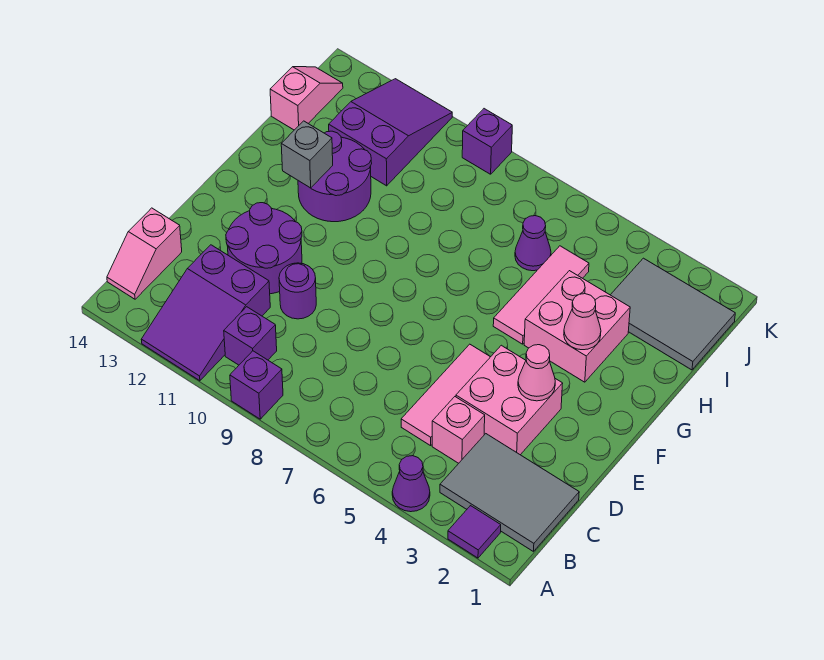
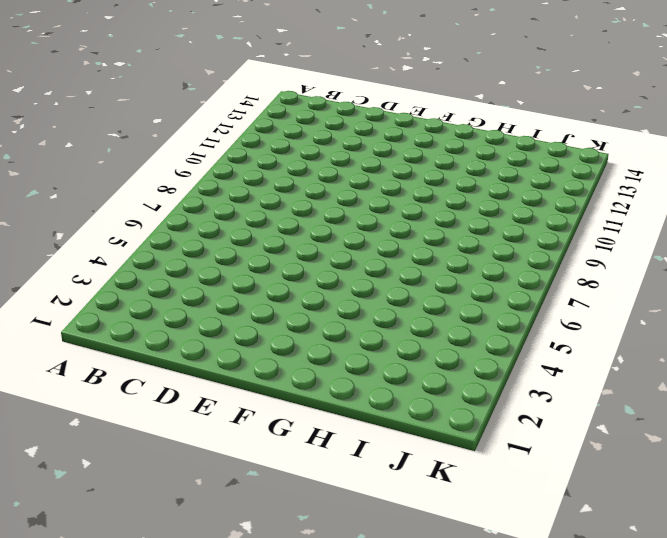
none -> purple tile A2 level 1
none -> purple cone A4 level 1
none -> purple brick A9 level 1

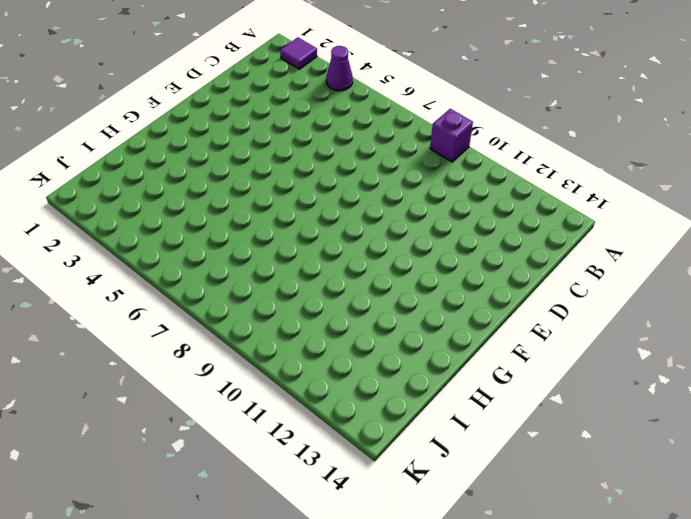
none -> purple slope A11:C12 level 1 top C
none -> grey tile B1:C3 level 1
none -> purple brick B10 level 1

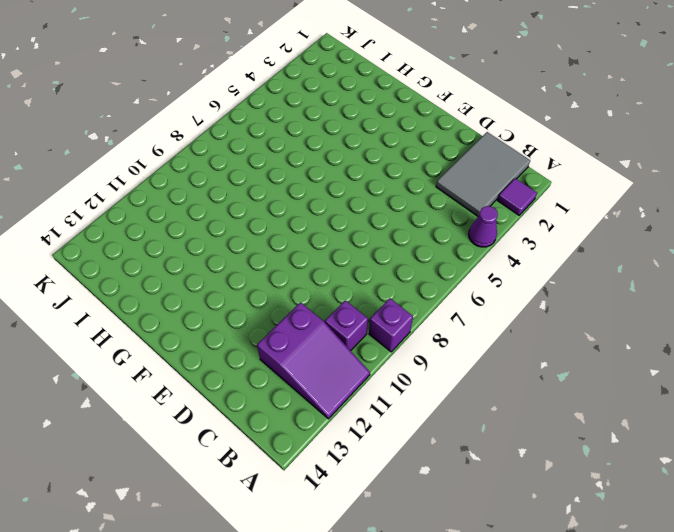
none -> pink slope B14:C14 level 1 top C
none -> pink brick C4 level 1
none -> pink tile C5:E5 level 1

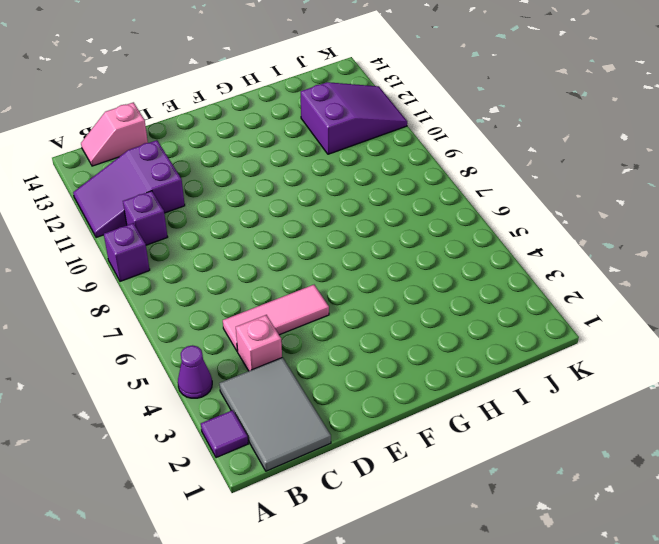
none -> pink brick D3:E4 level 1
none -> purple round brick D10 level 1
none -> purple round brick D11:E12 level 1

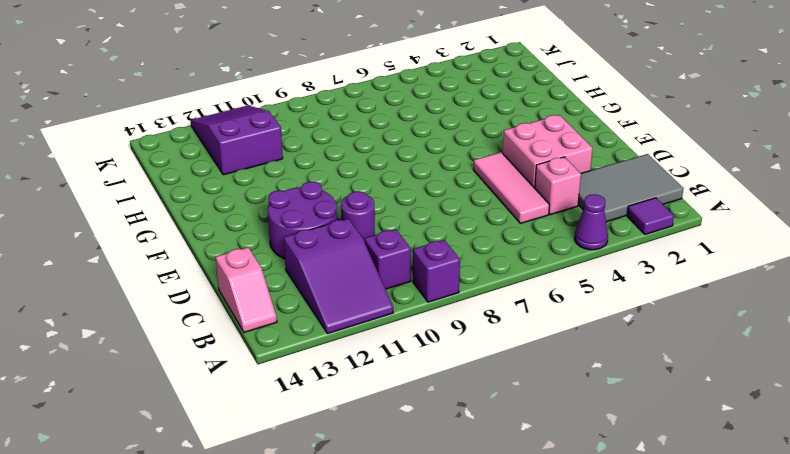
none -> pink brick G3:H4 level 1
none -> pink tile G5:I5 level 1
none -> purple round brick G11:H12 level 1

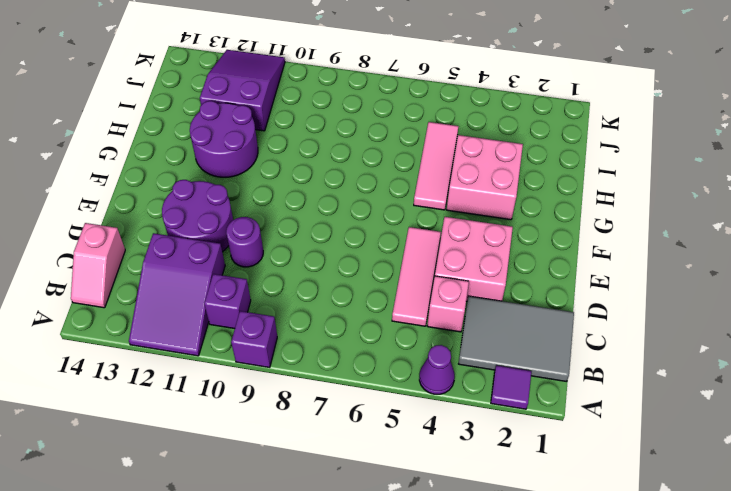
none -> grey tile I1:J3 level 1
none -> purple cone I6 level 1
none -> pink slope I14:J14 level 1 top I

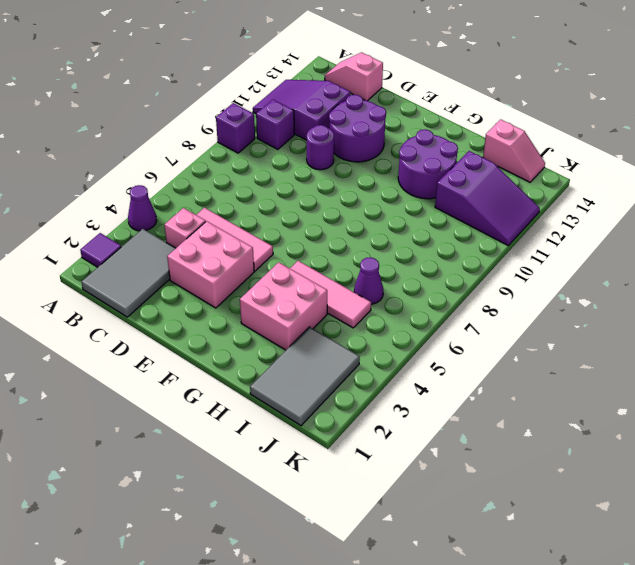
none -> purple brick K9 level 1
none -> pink cone E3 level 2
none -> pink cone G3 level 2

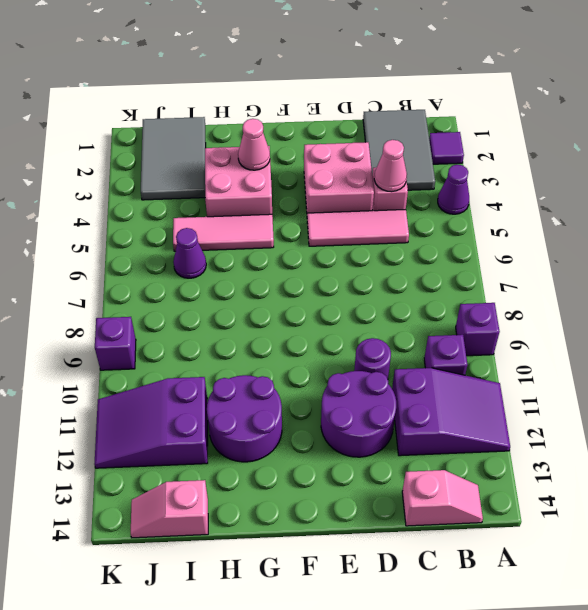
pink cone C4 level 2 -> pink cone E3 level 2
none -> grey brick G12 level 2

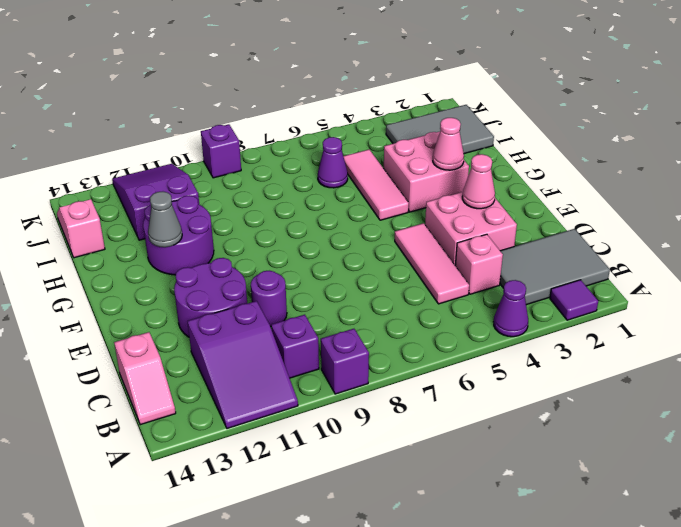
grey cone G12 level 2 -> grey brick G12 level 2

